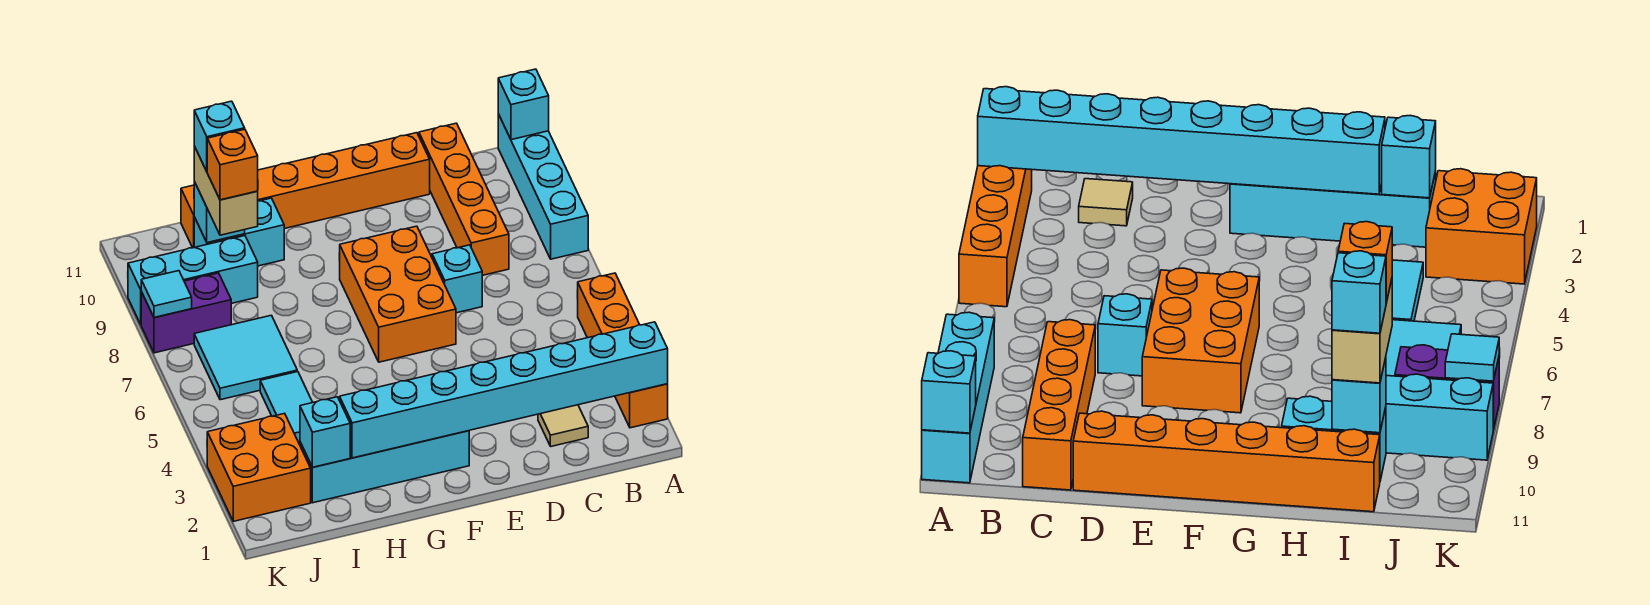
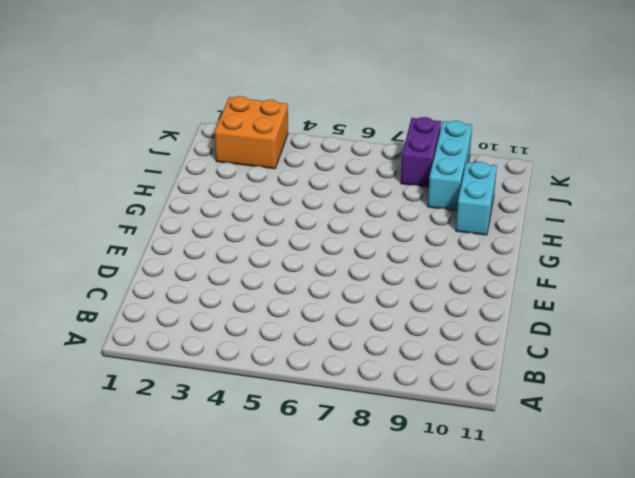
none -> orange brick A2:A5 level 1
none -> cyan brick A8:A11 level 1
none -> tan tile C2 level 1

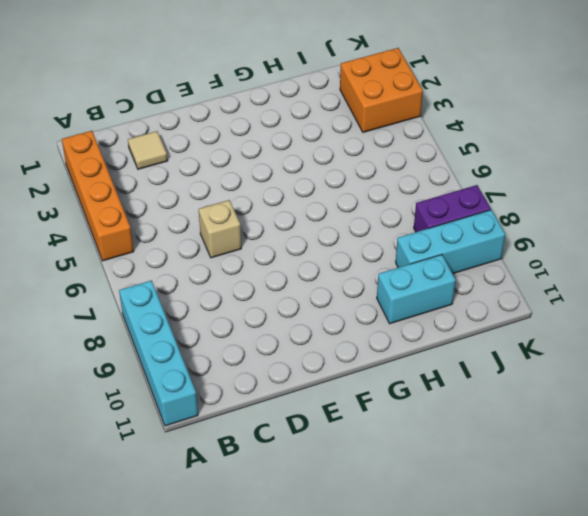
tan brick D6 level 1 -> none
none -> orange brick C8:C11 level 1
none -> cyan brick D7 level 1
none -> orange brick D11:I11 level 1

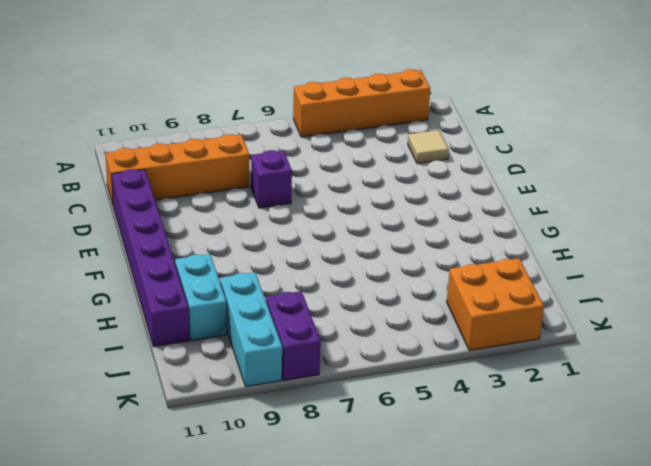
purple brick D7 level 1 -> cyan brick D7 level 1
purple brick D11:I11 level 1 -> orange brick D11:I11 level 1
none -> cyan brick A8:A11 level 1
none -> orange brick E6:F8 level 1
none -> cyan brick F2:I2 level 1

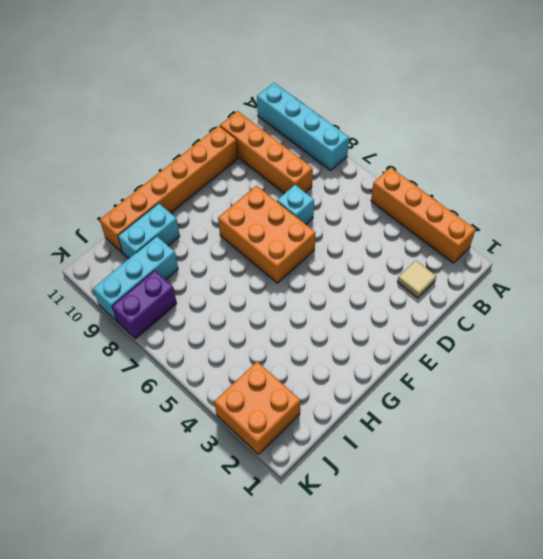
none -> cyan brick F2:I2 level 1
none -> cyan tile I4:I5 level 1
none -> cyan tile I6:J7 level 1

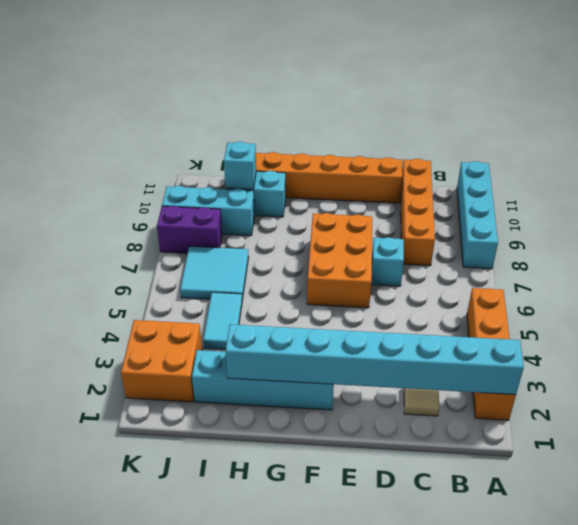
none -> cyan brick A11 level 2
none -> cyan brick I2 level 2
none -> cyan tile K8 level 2

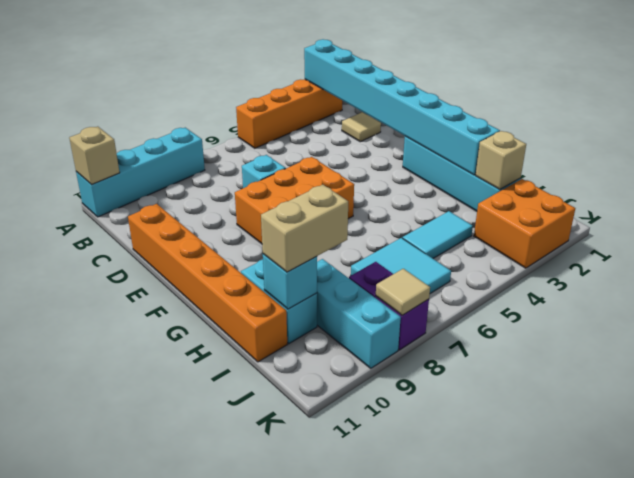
tan brick A11 level 2 -> cyan brick A11 level 2
tan brick I2 level 2 -> cyan brick I2 level 2
tan tile K8 level 2 -> cyan tile K8 level 2
none -> orange brick C8:C11 level 1
none -> orange brick I9 level 4
none -> cyan brick I10 level 4

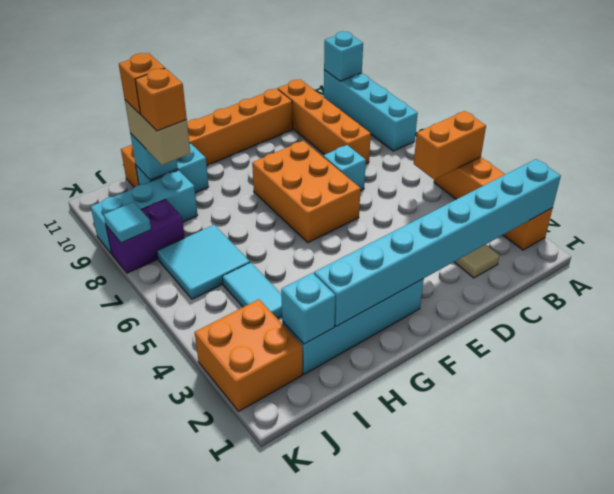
orange brick A5:B5 level 2 -> none
orange brick I10 level 4 -> cyan brick I10 level 4

